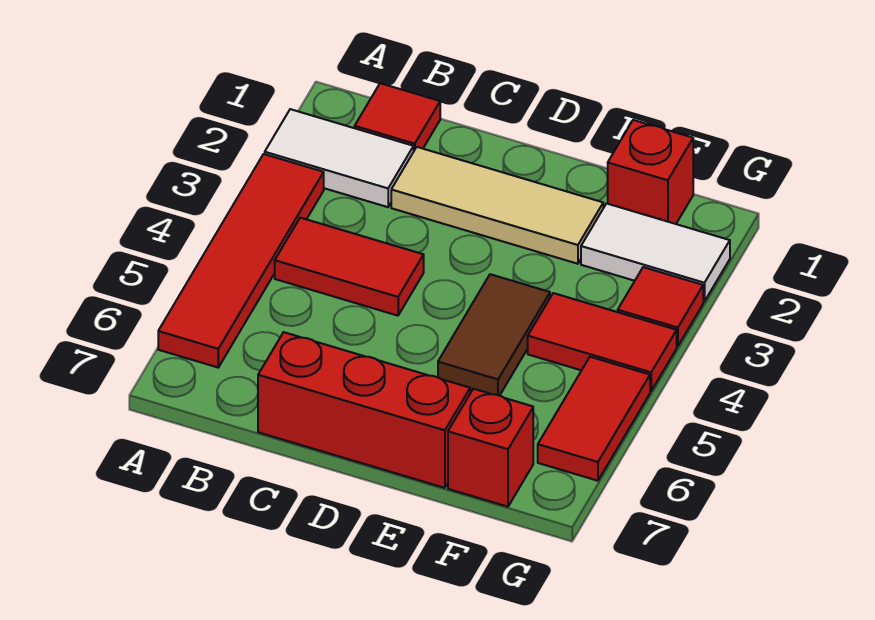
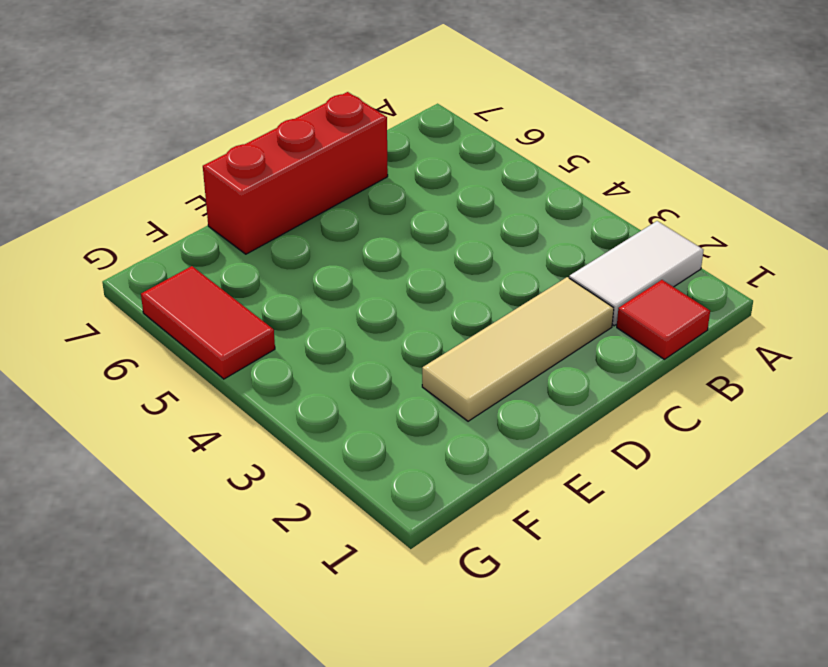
none -> red tile A3:A6 level 1
none -> red tile B4:C4 level 1
none -> brown tile E4:E5 level 1

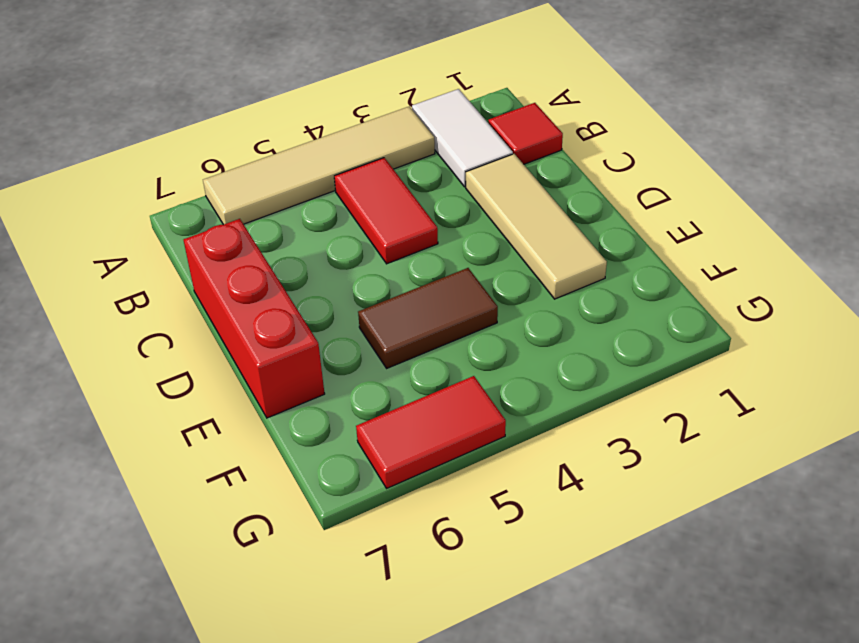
tan tile A3:A6 level 1 -> red tile A3:A6 level 1
none -> red brick F1 level 1
none -> white tile F2:G2 level 1
none -> red tile F4:G4 level 1

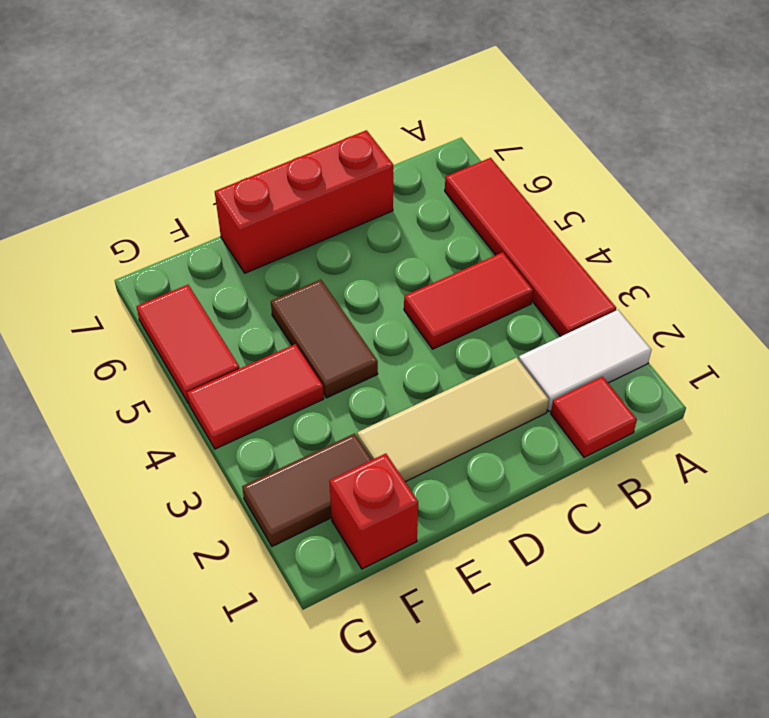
brown tile F2:G2 level 1 -> white tile F2:G2 level 1
none -> red brick F7 level 1
none -> red tile G3 level 1

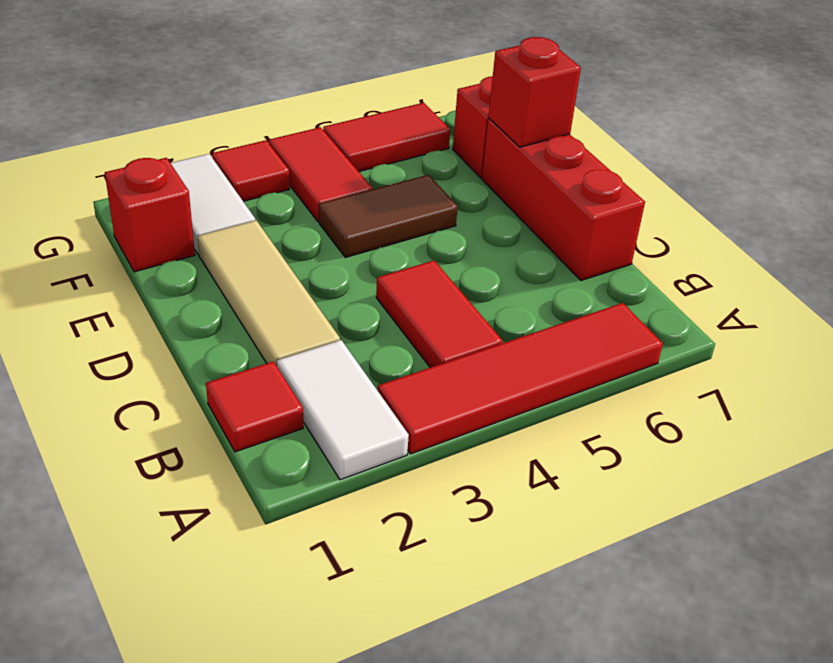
red brick E7 level 2 -> none

